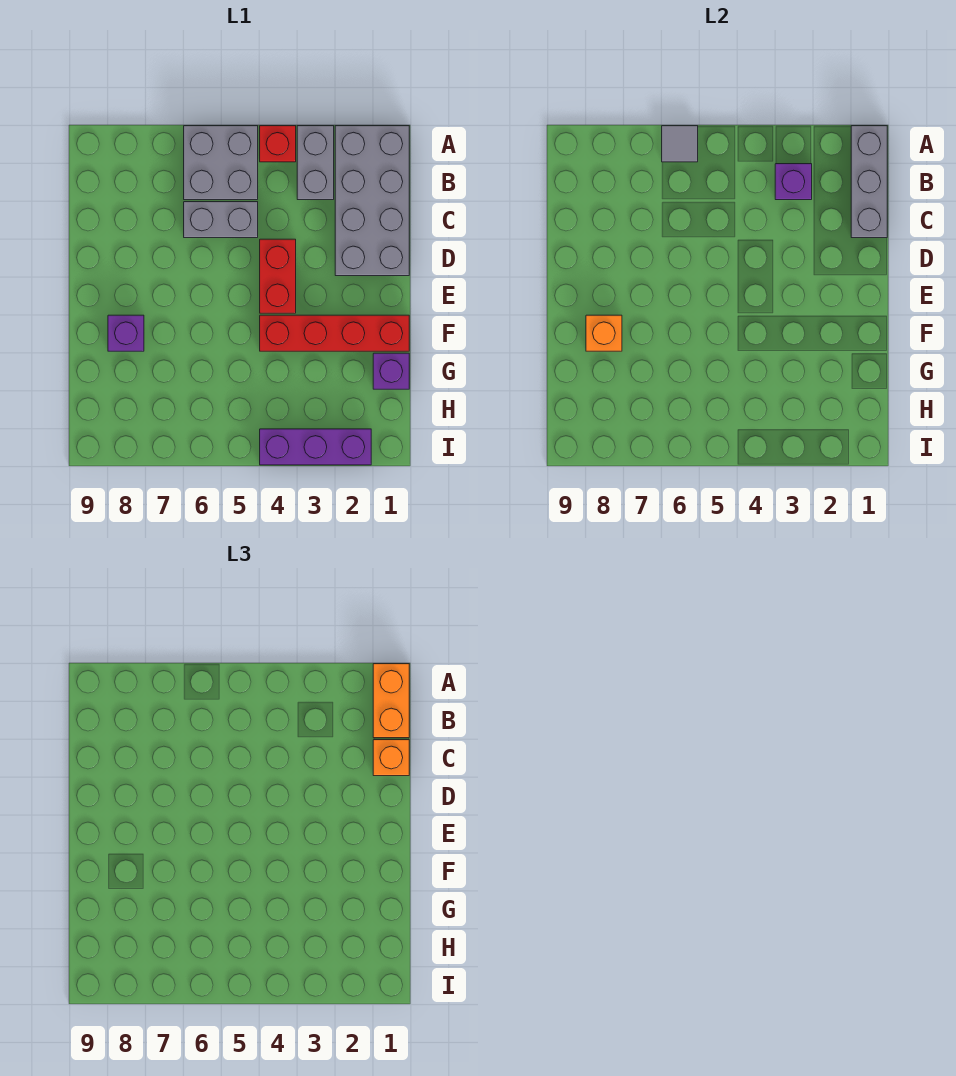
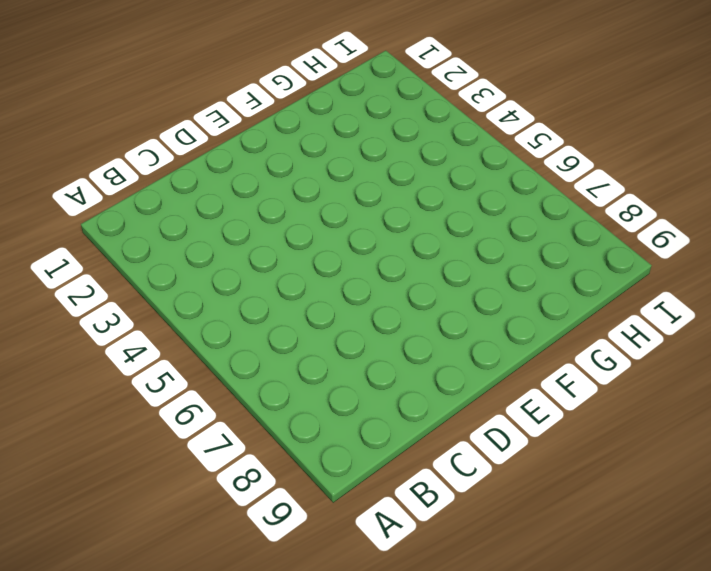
none -> grey brick A1:D2 level 1
none -> grey brick A3:B3 level 1
none -> red brick A4 level 1

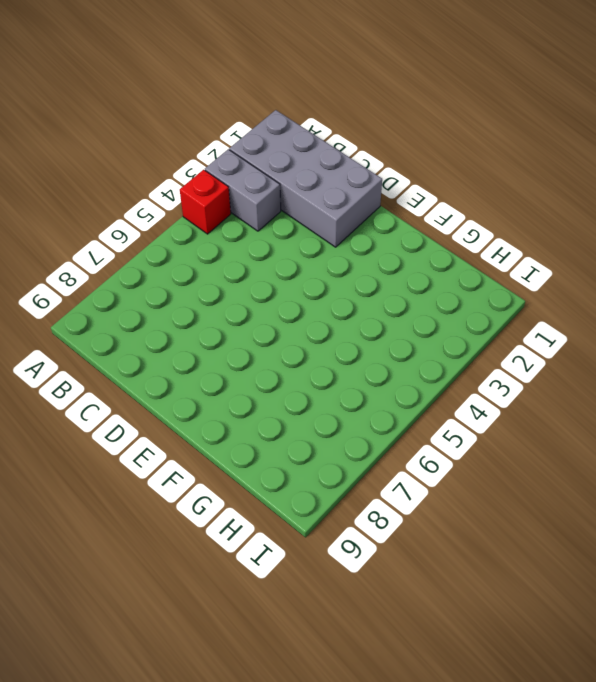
none -> grey brick A5:B6 level 1
none -> grey brick C5:C6 level 1
none -> red brick D4:E4 level 1

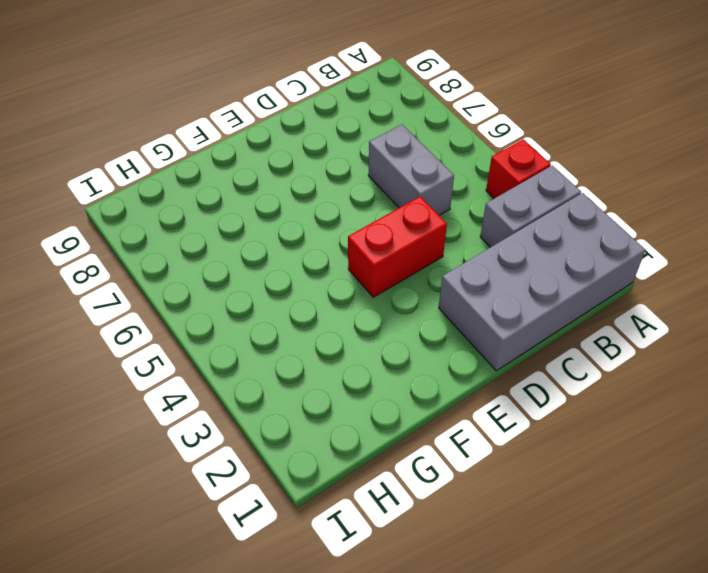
none -> grey brick A5:B6 level 1
none -> red brick F1:F4 level 1
none -> purple brick F8 level 1

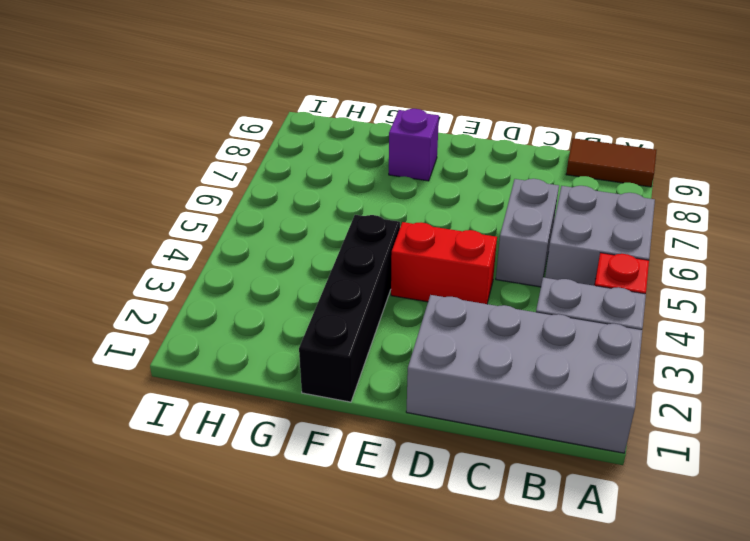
brown tile A9:B9 level 1 -> none
black brick F1:F4 level 1 -> red brick F1:F4 level 1
none -> purple brick G1 level 1
none -> purple brick I2:I4 level 1
none -> grey brick A1:C1 level 2

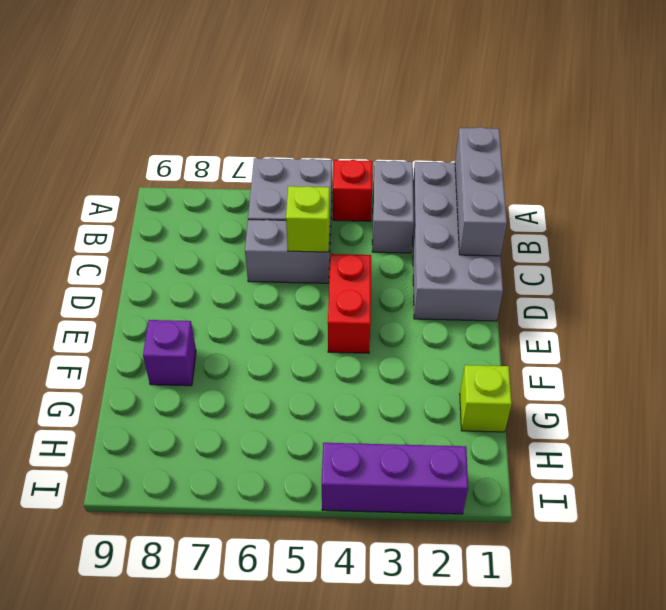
lime brick C5 level 2 -> none
lime brick G1 level 1 -> purple brick G1 level 1
none -> red brick F1:F4 level 1
none -> grey tile A6 level 2
none -> purple brick B3 level 2

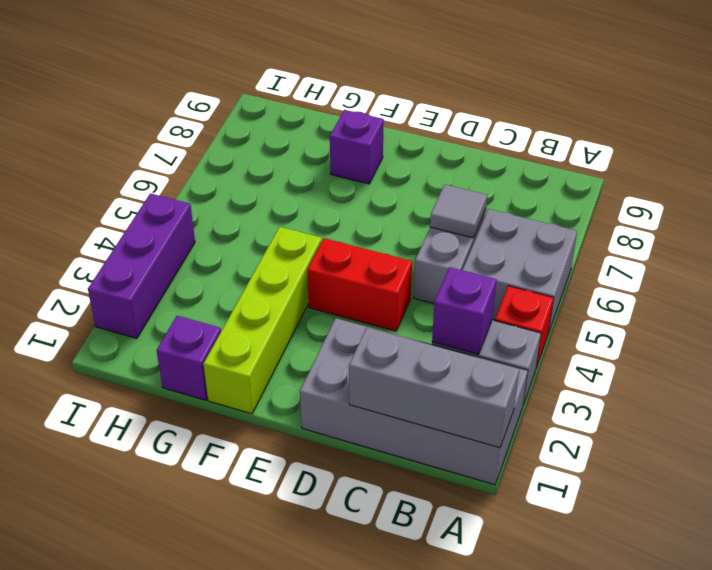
grey tile C6 level 2 -> grey tile A6 level 2
lime brick F1:F4 level 1 -> red brick F1:F4 level 1
none -> orange brick F8 level 2
none -> orange brick A1:B1 level 3
none -> orange brick C1 level 3

